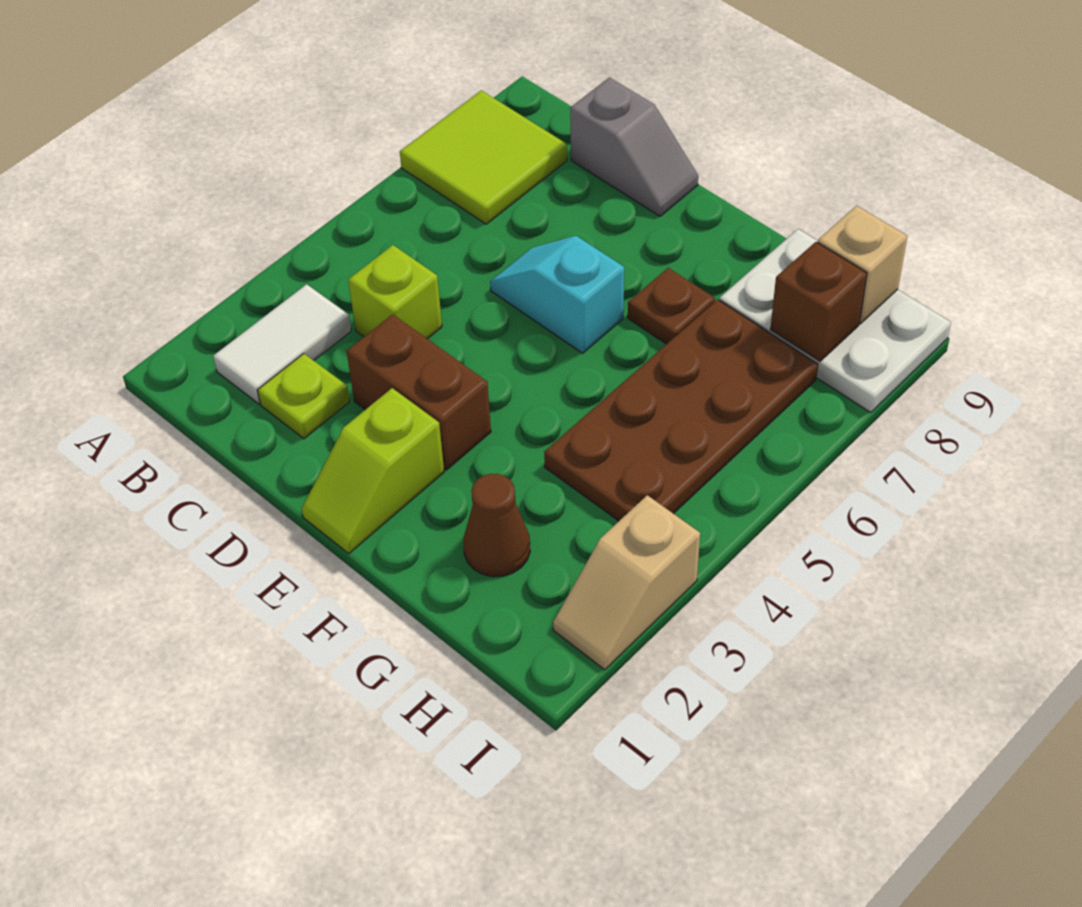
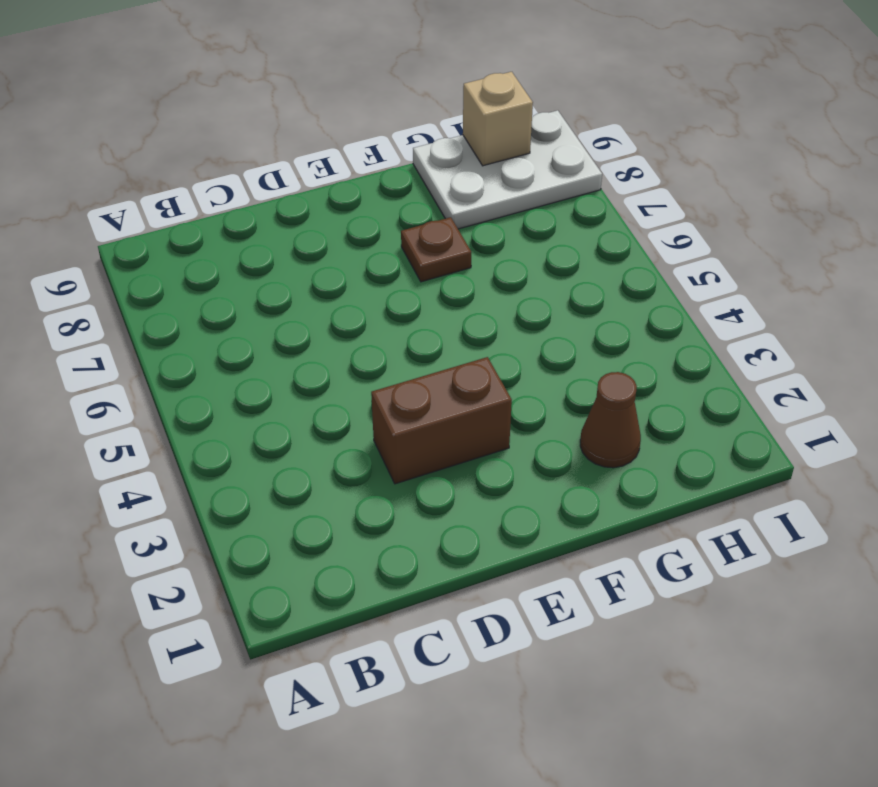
none -> lime tile A7:B8 level 1
none -> white tile B2:B3 level 1
none -> lime plate C2 level 1

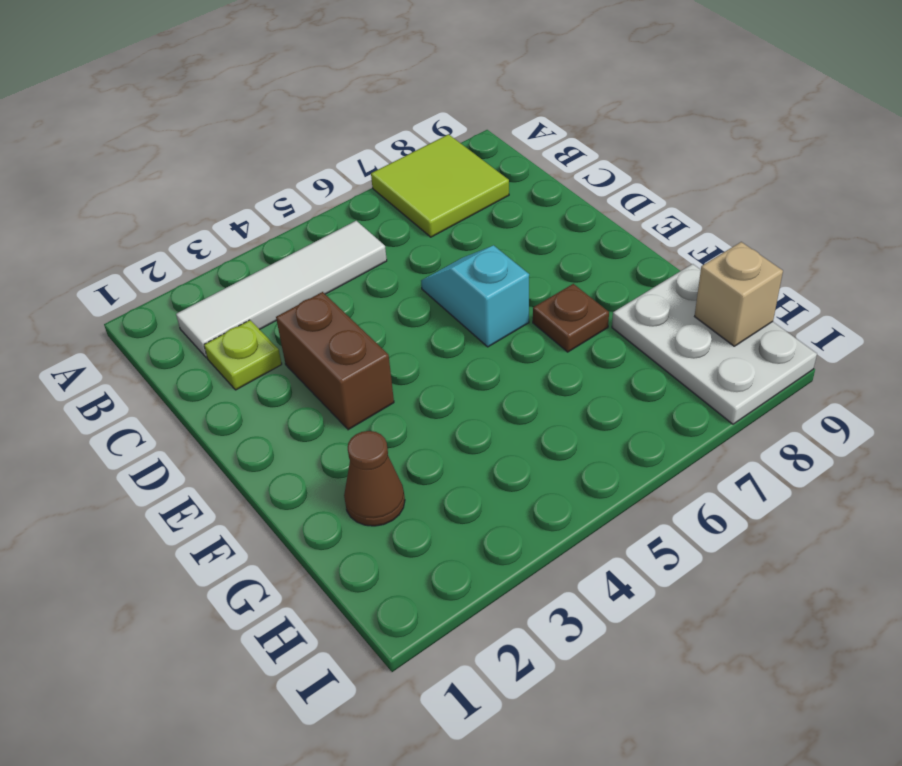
white tile B2:B5 level 1 -> white tile B2:B3 level 1
none -> lime brick C4 level 1
none -> grey slope C9:D9 level 1 top C
none -> lime slope E1:E2 level 1 top 2

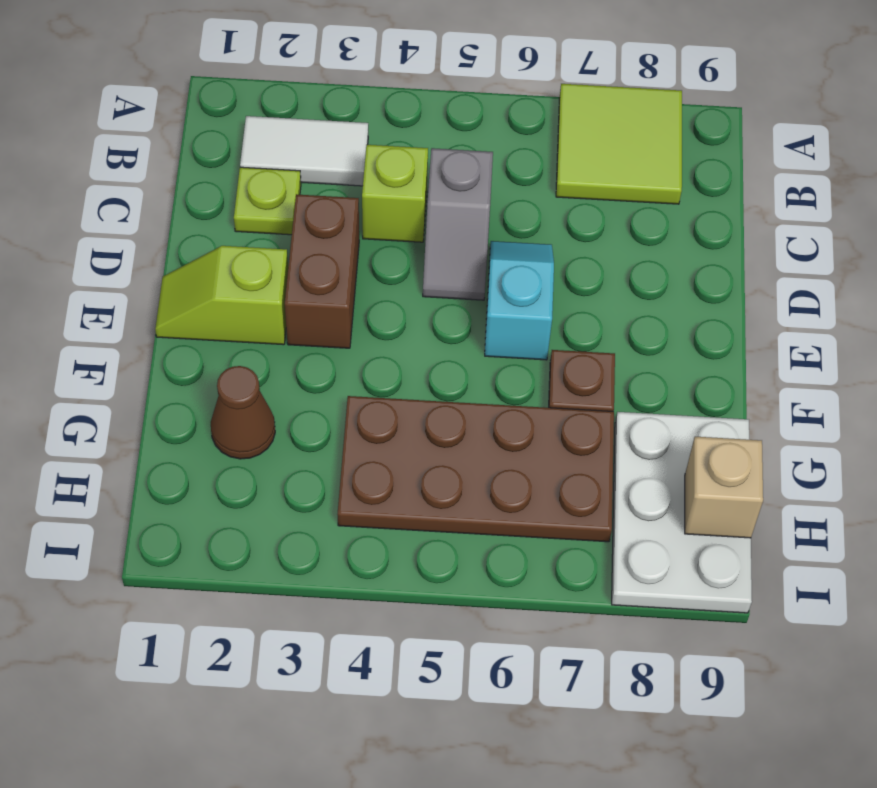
grey slope C5:D5 level 1 top C -> grey slope C9:D9 level 1 top C
none -> tan slope I2:I3 level 1 top 3
none -> brown brick H8 level 2

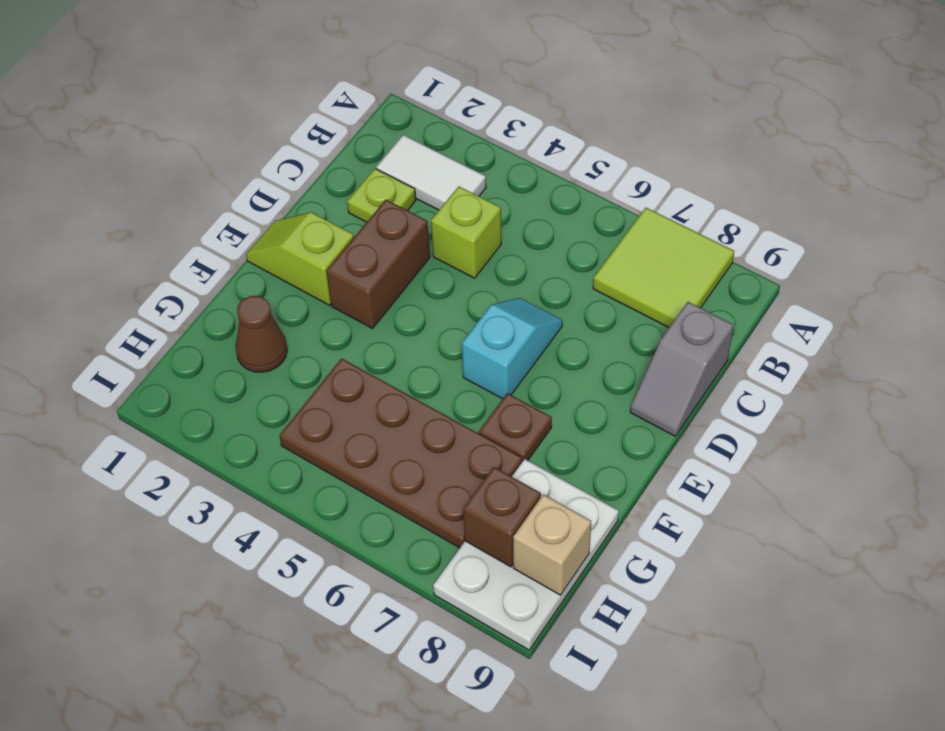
none -> tan slope I2:I3 level 1 top 3

